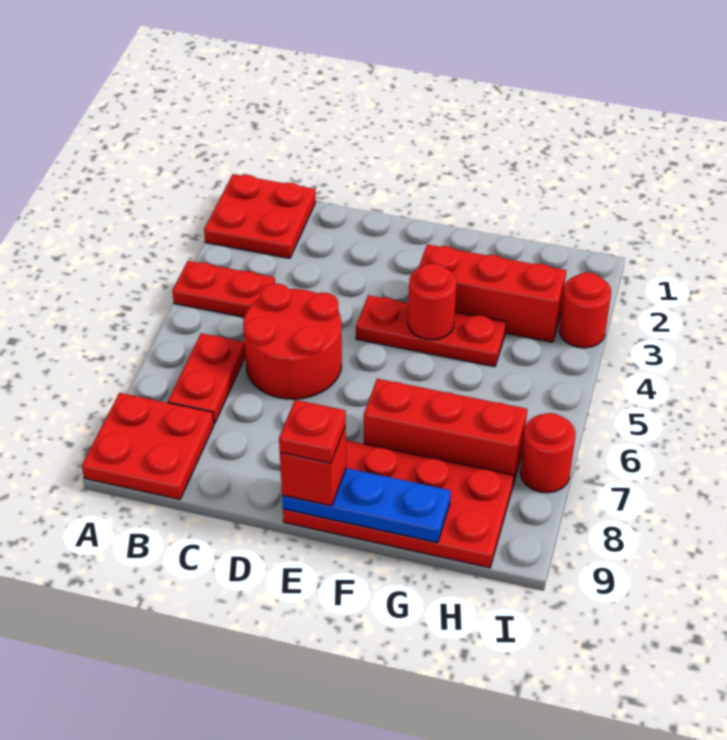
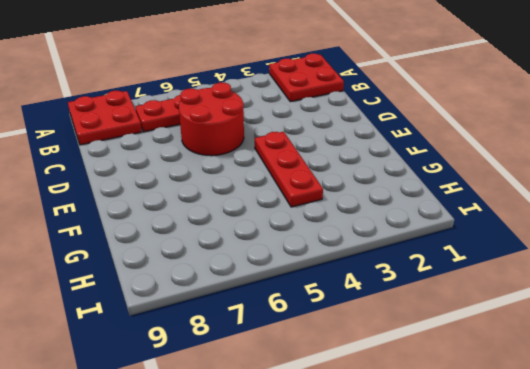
none -> red plate A4:B4 level 1
none -> red plate E8:H9 level 1
none -> red brick F3:H3 level 1

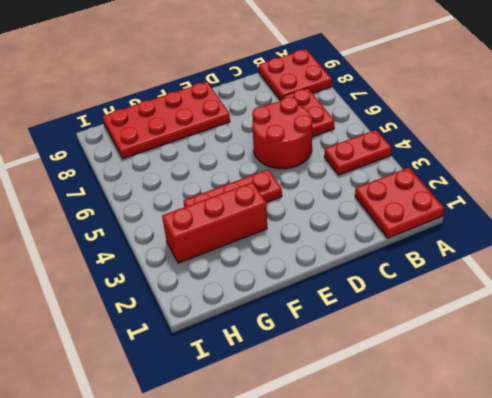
none -> red brick F7:H7 level 1
none -> red round brick I3 level 1
none -> red round brick I7 level 1

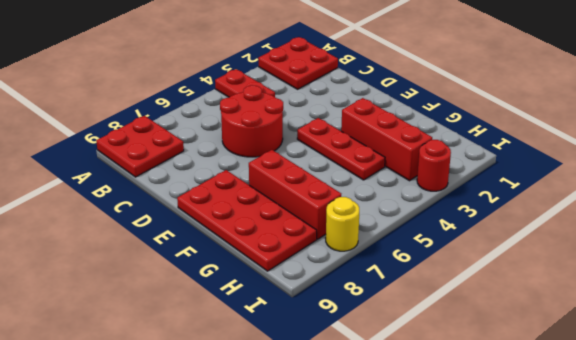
yellow round brick I7 level 1 -> red round brick I7 level 1
none -> red plate B6:B7 level 1
none -> blue plate E9:G9 level 2
none -> red round brick F4 level 2

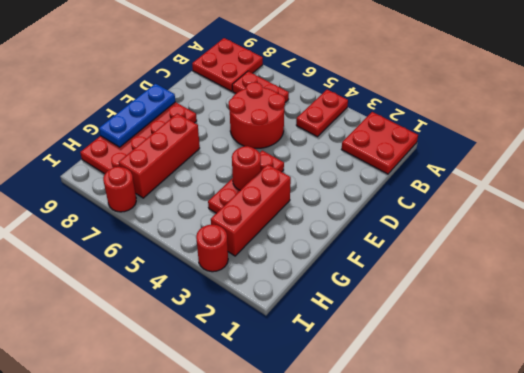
none -> red brick E9 level 3
none -> red plate E9 level 4

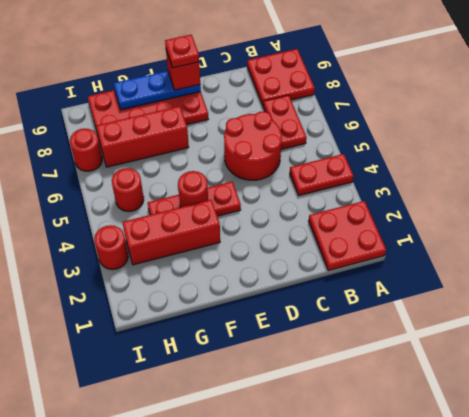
red round brick H5 level 1 -> none

